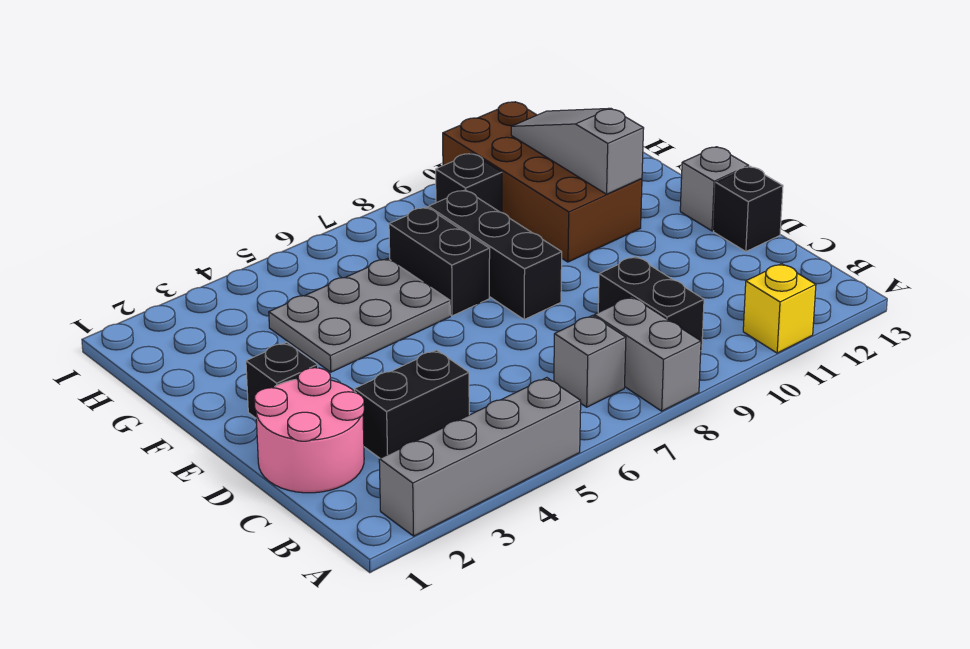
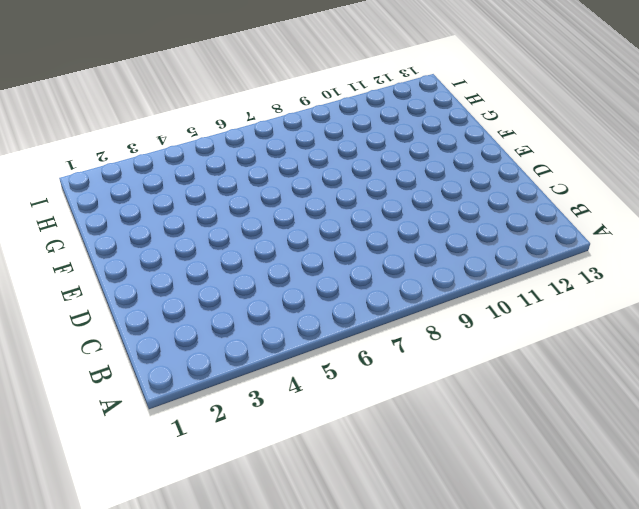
none -> grey brick A2:A5 level 1
none -> grey brick A8:B8 level 1
none -> yellow brick A11 level 1

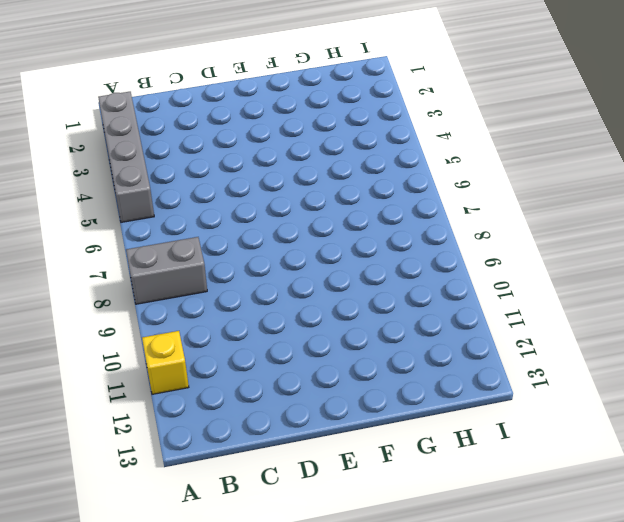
none -> grey brick B7 level 1
none -> black brick B9:C9 level 1
none -> pink round brick C1:D2 level 1

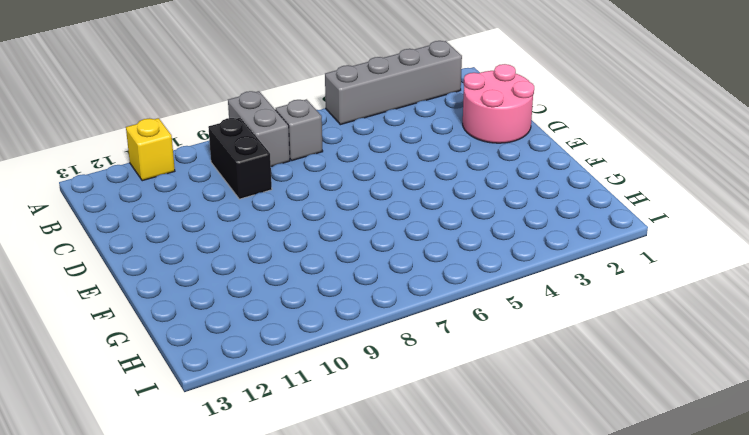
none -> black brick C3:C4 level 1
none -> black brick D13 level 1
none -> black brick E2 level 1

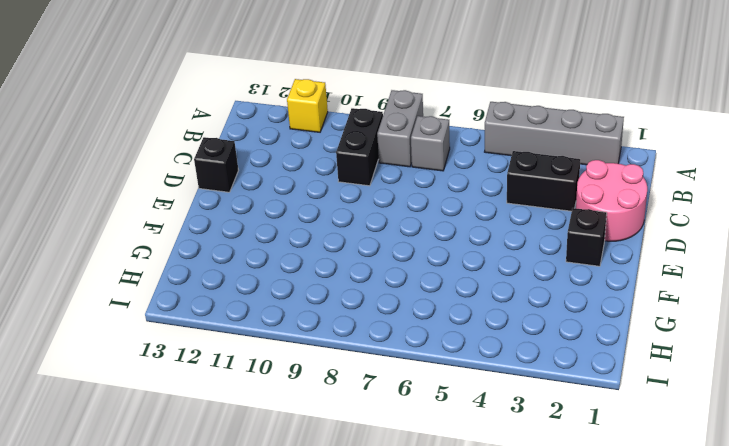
none -> black brick E8:G8 level 1
none -> grey brick E13 level 1
none -> grey plate F4:G6 level 1

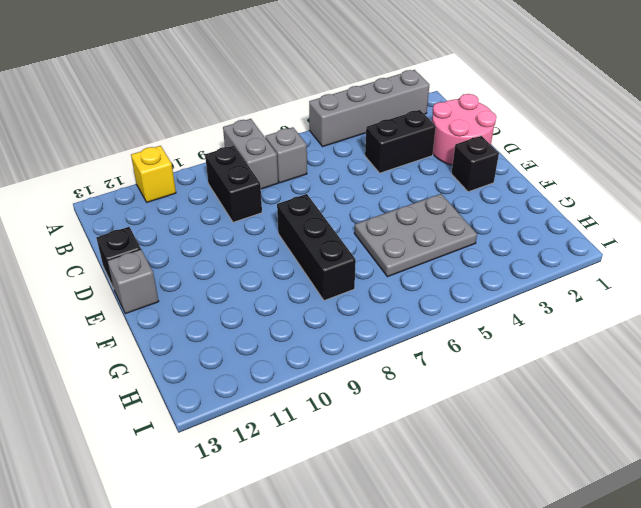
none -> black brick F7:G7 level 1
none -> brown brick F10:I11 level 1
none -> black brick H9 level 1

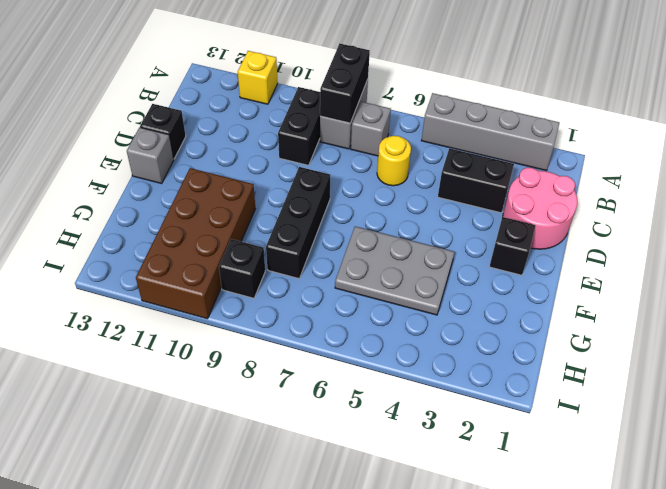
black brick A8:B8 level 2 -> black brick F7:G7 level 1
yellow round brick C6 level 1 -> none
none -> grey slope F11:H11 level 2 top F

